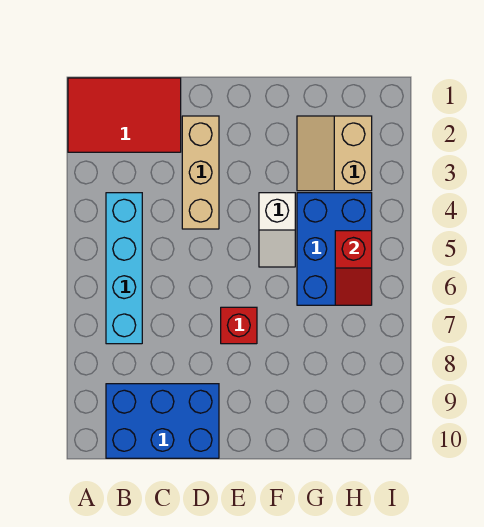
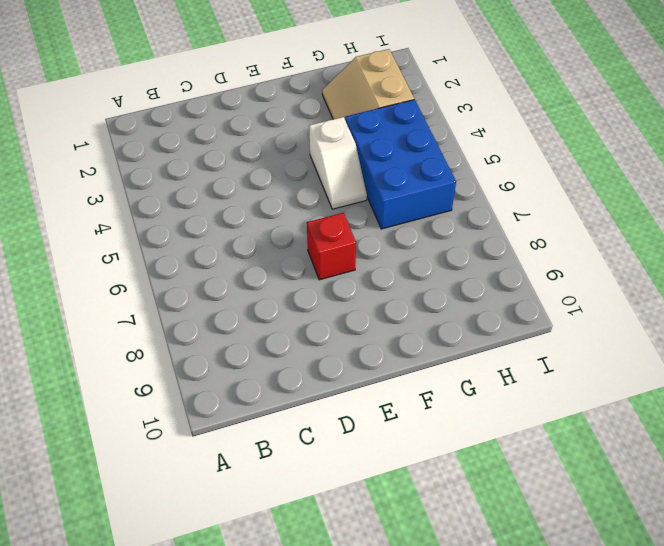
none -> red tile A1:C2 level 1
none -> cyan brick B4:B7 level 1

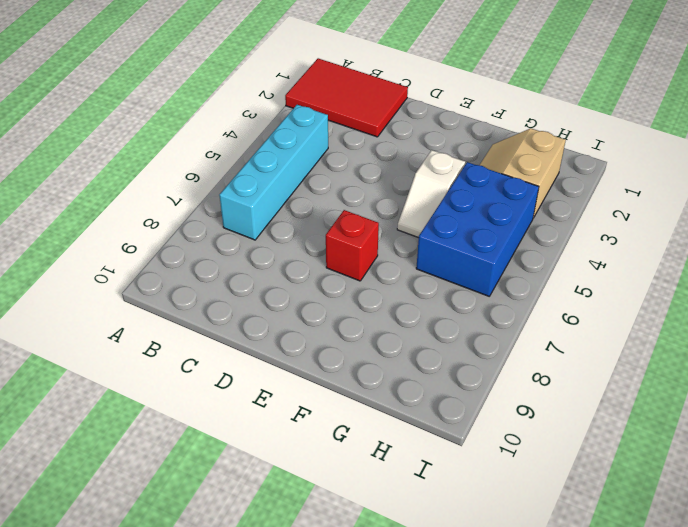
none -> blue brick B9:D10 level 1
none -> tan brick D2:D4 level 1

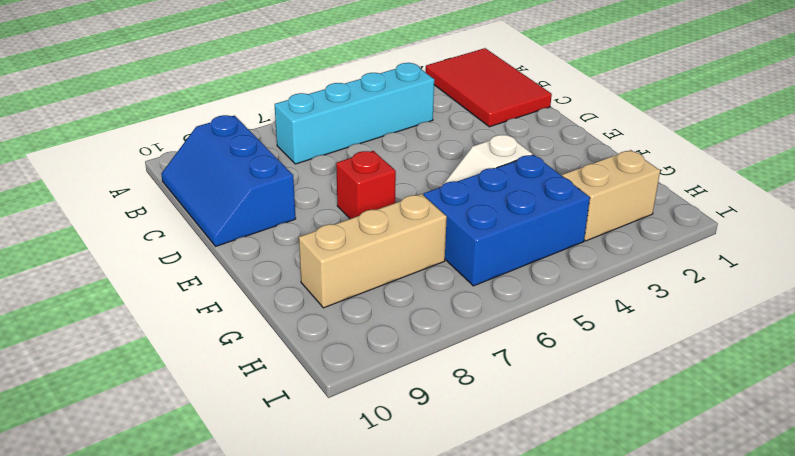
blue slope B9:D10 level 1 top 9 -> blue brick B9:D10 level 1
tan brick G7:G9 level 1 -> tan brick D2:D4 level 1
none -> red slope H5:H6 level 2 top 5

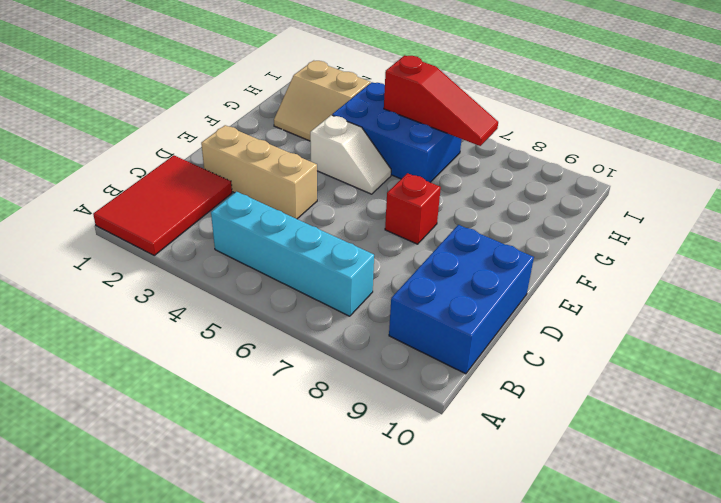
red slope H5:H7 level 2 top 5 -> red slope H5:H6 level 2 top 5

